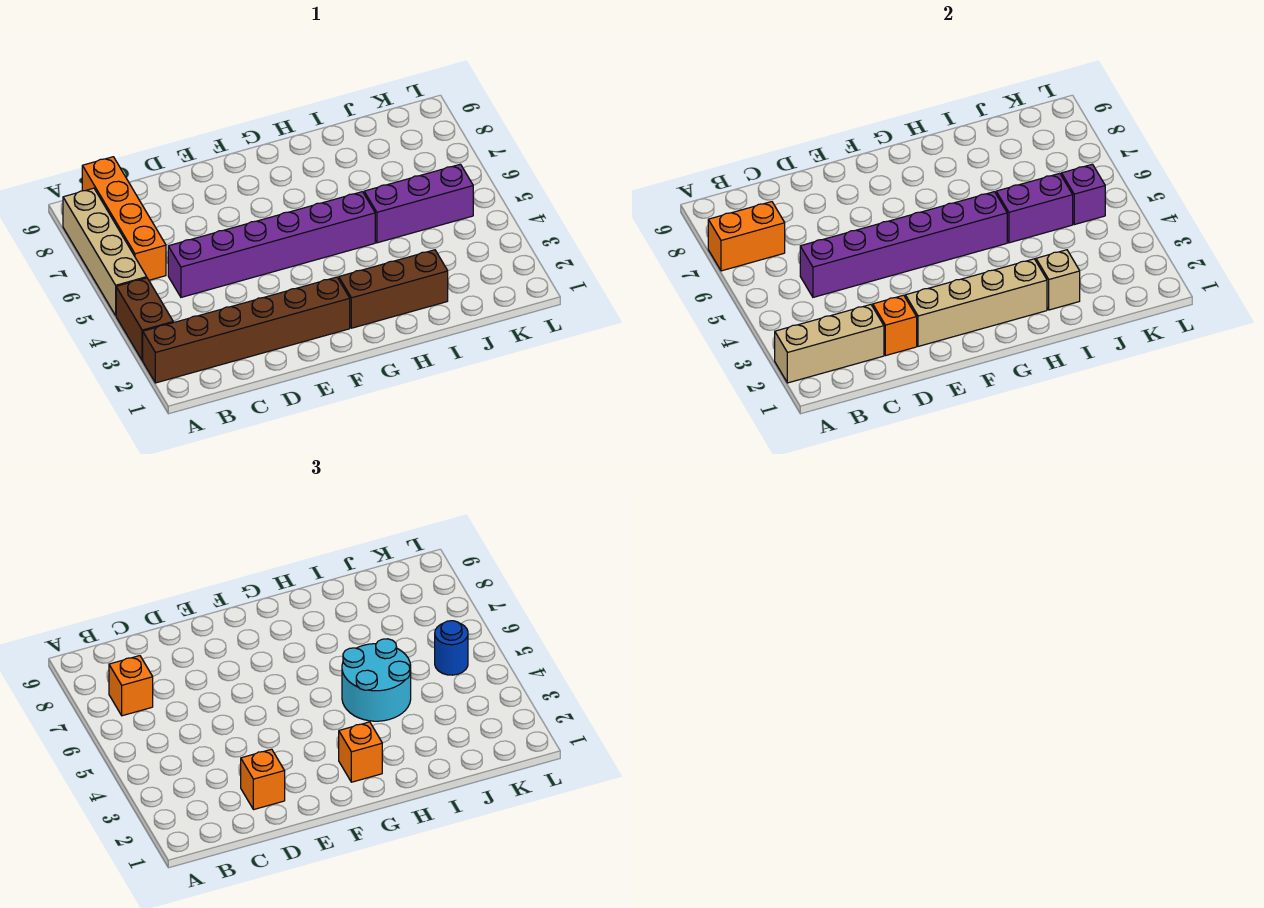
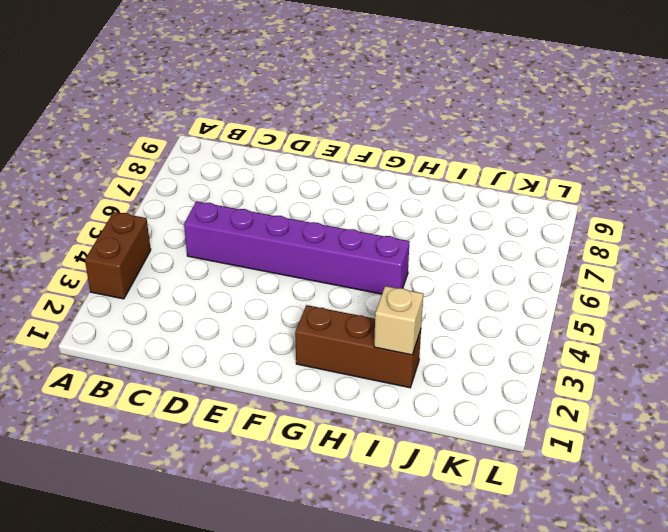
none -> brown brick A2:F2 level 1
none -> tan brick A5:A8 level 1
none -> orange brick B6:B9 level 1

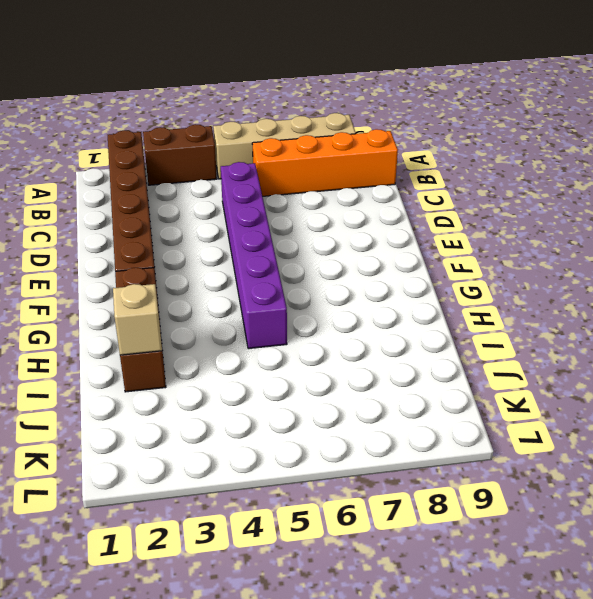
none -> purple brick I5:K5 level 1
none -> tan brick A2:C2 level 2
none -> orange brick A7:B7 level 2

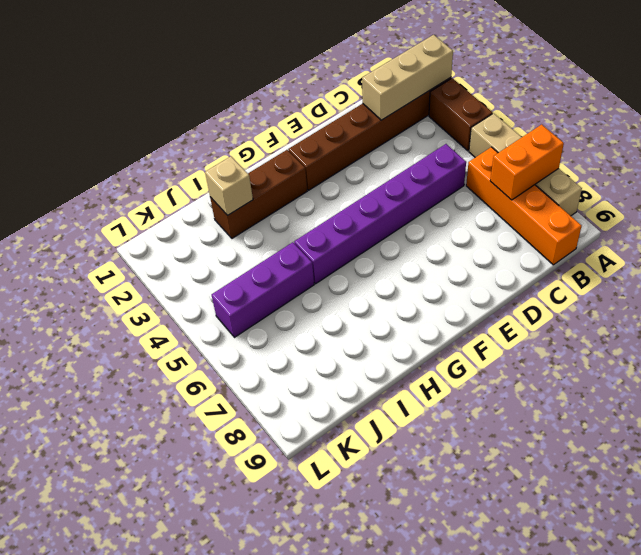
none -> purple brick C5:H5 level 2
none -> orange brick D2 level 2
none -> tan brick E2:H2 level 2

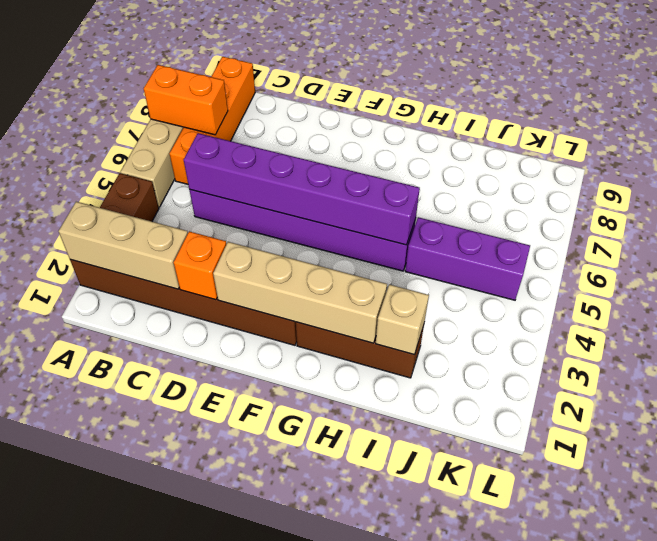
none -> purple brick I5:J5 level 2
none -> purple brick K5 level 2
none -> orange brick B7 level 3

